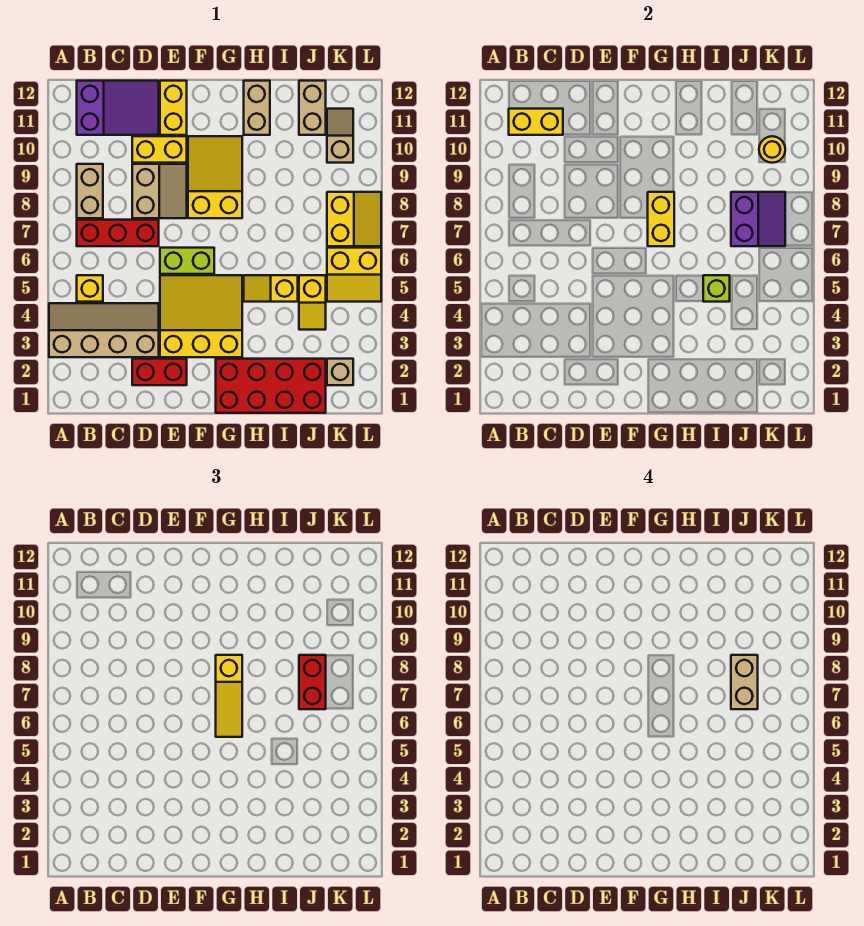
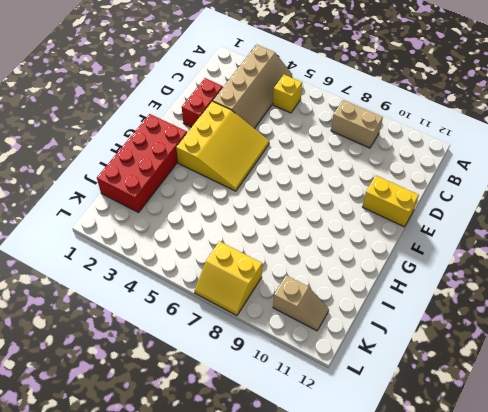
none -> red brick B7:D7 level 1
none -> purple slope B11:D12 level 1 top B
none -> tan slope D8:E9 level 1 top D

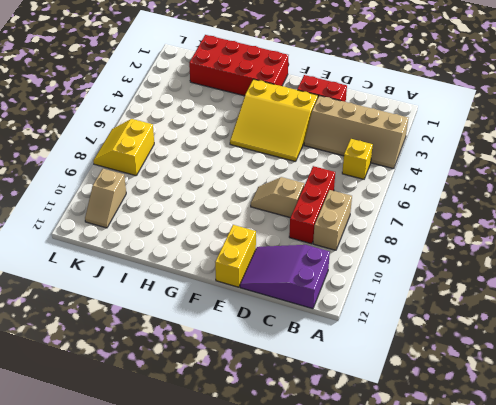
red brick C7:C9 level 1 -> red brick B7:D7 level 1
tan slope D8:E8 level 1 top D -> tan slope D8:E9 level 1 top D
none -> yellow brick D10:E10 level 1
none -> lime brick E6:F6 level 1
none -> yellow slope F8:G10 level 1 top 8

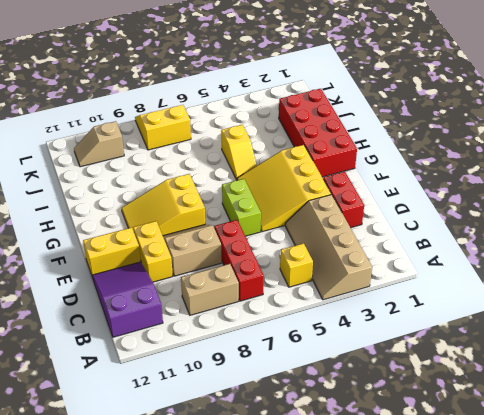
none -> tan brick H11:H12 level 1
none -> yellow slope J4:J5 level 1 top 5
none -> tan brick J11:J12 level 1

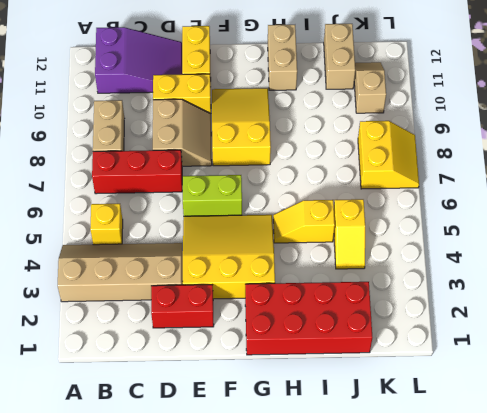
none -> tan brick K2 level 1
none -> yellow slope K5:L6 level 1 top 6
none -> yellow brick B11:C11 level 2

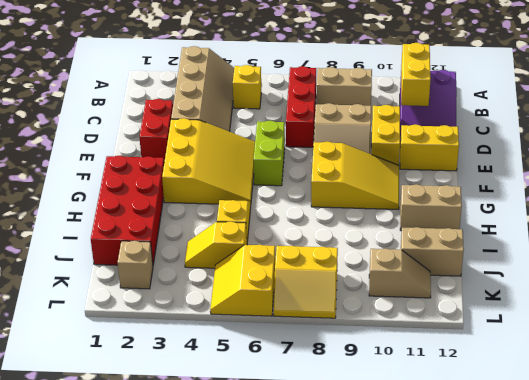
none -> yellow brick G7:G8 level 2
none -> lime brick I5 level 2
none -> purple slope J7:K8 level 2 top J

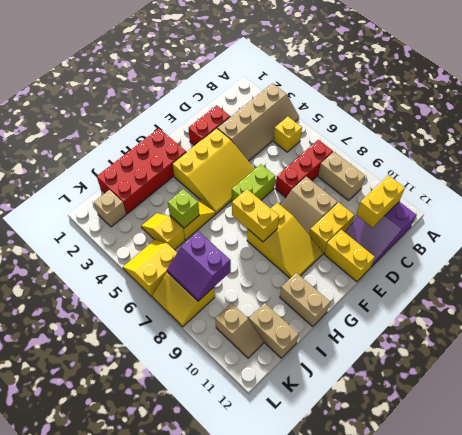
none -> yellow round brick K10 level 2
none -> yellow slope G6:G8 level 3 top 8
none -> red brick J7:J8 level 3

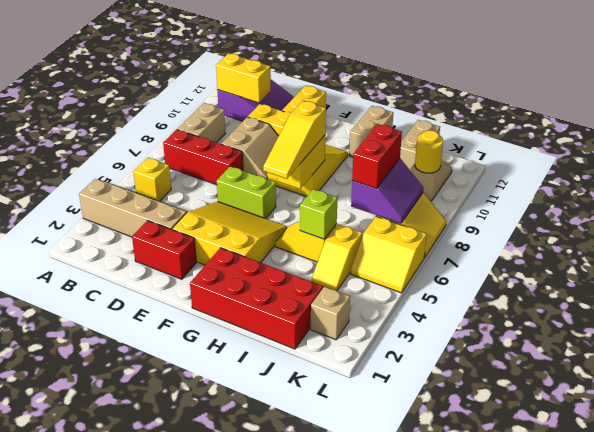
none -> tan brick J7:J8 level 4

